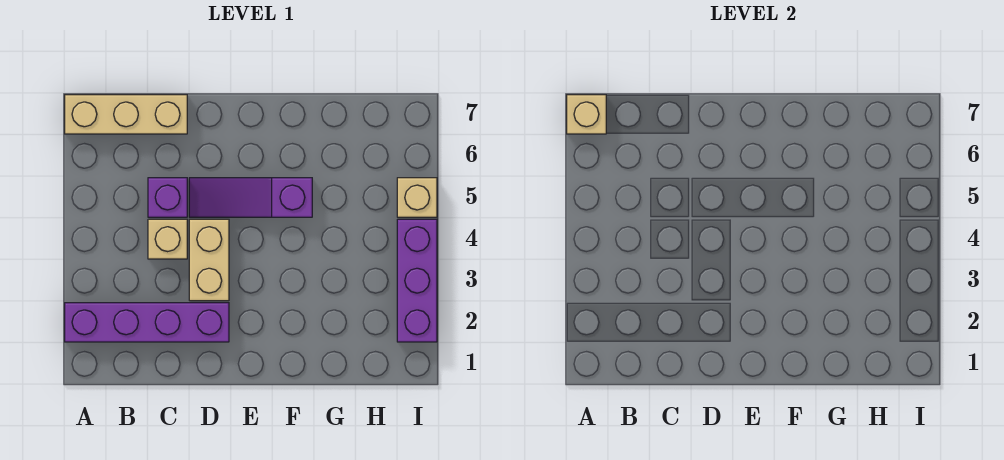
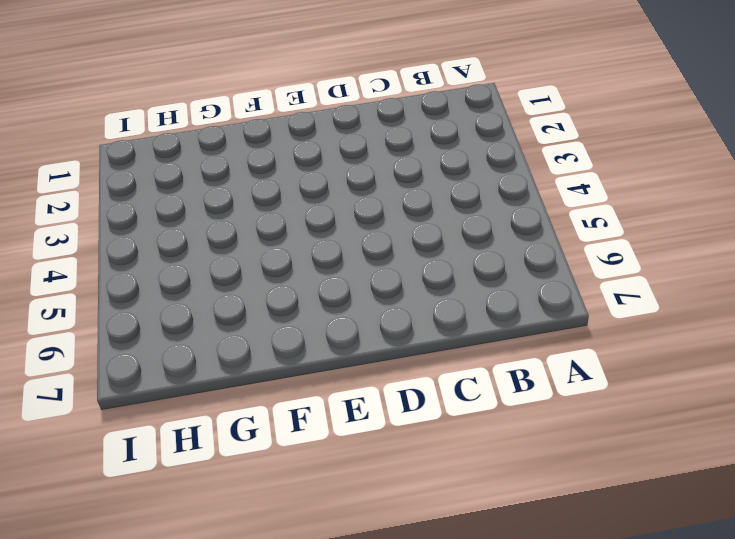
none -> purple brick A2:D2 level 1
none -> tan brick A7:C7 level 1

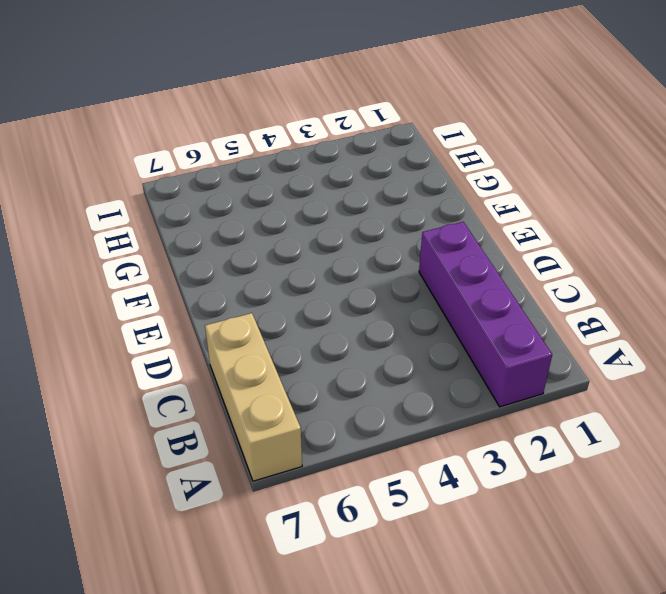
none -> tan brick C4 level 1
none -> purple brick C5 level 1

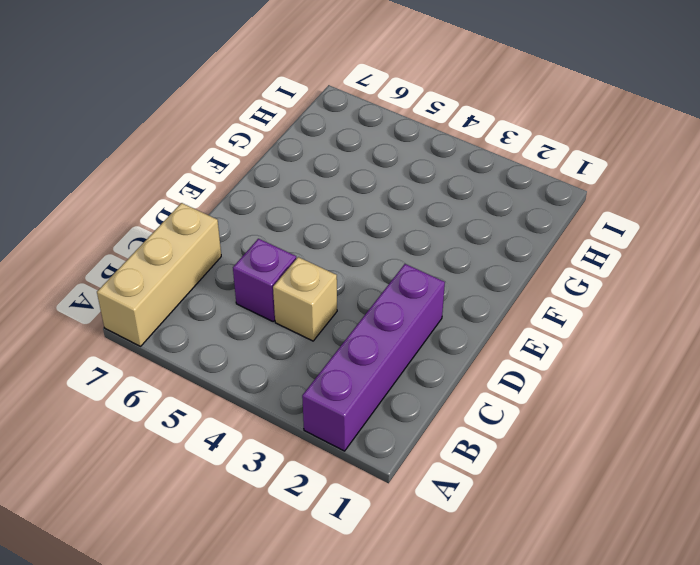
none -> tan brick D3:D4 level 1
none -> purple slope D5:F5 level 1 top F

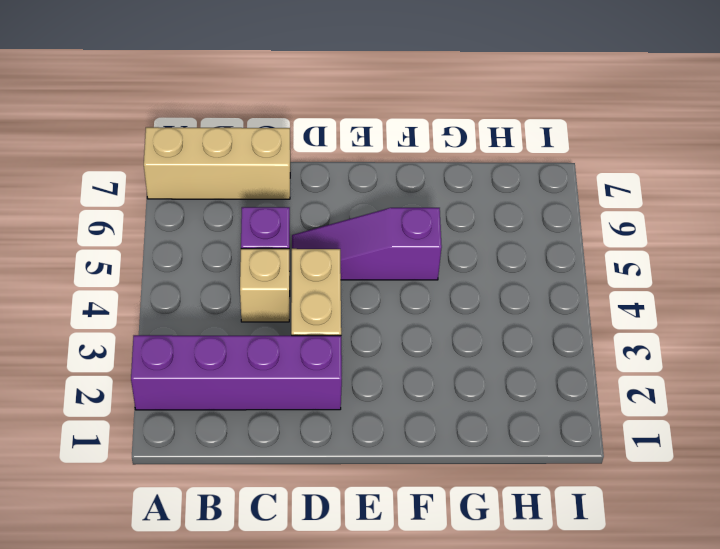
none -> purple brick I2:I4 level 1
none -> tan brick I5 level 1

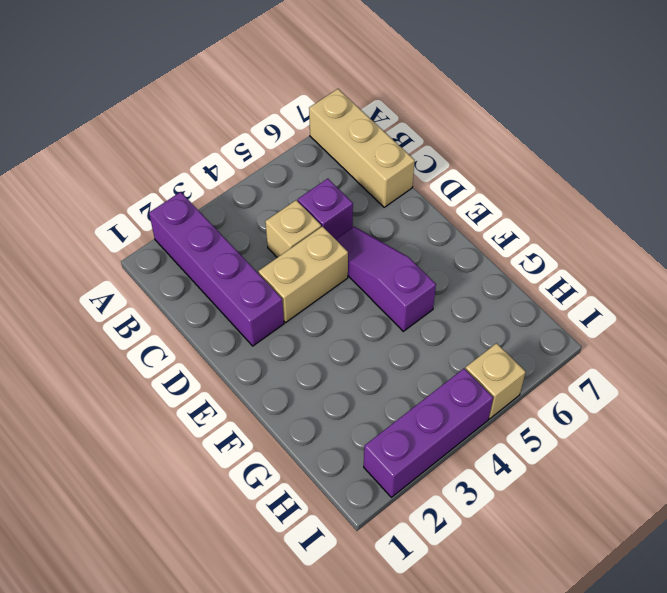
none -> tan brick A7 level 2

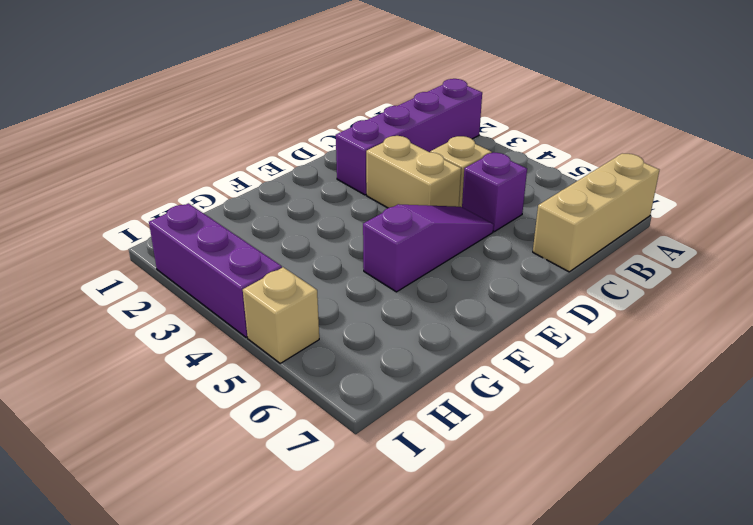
none -> tan brick A7 level 2

